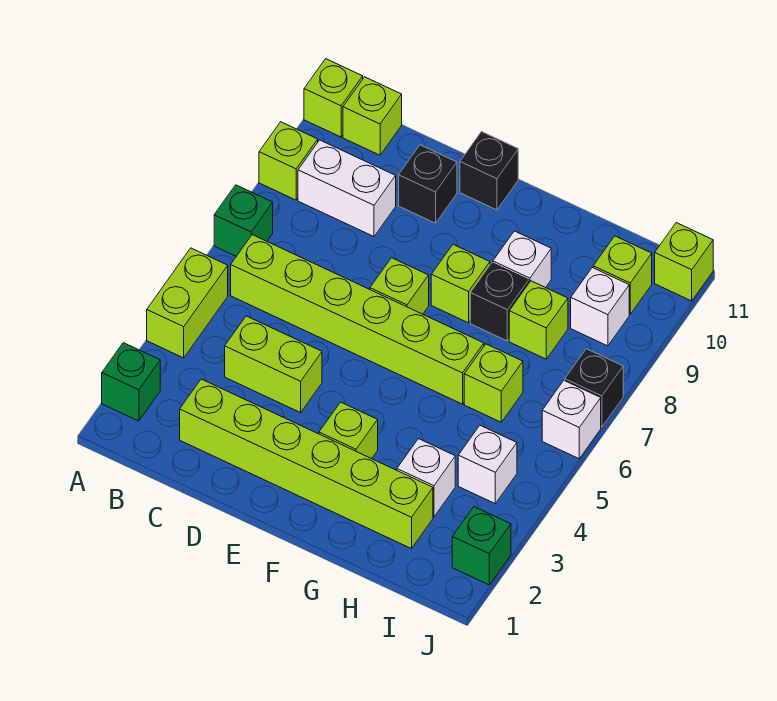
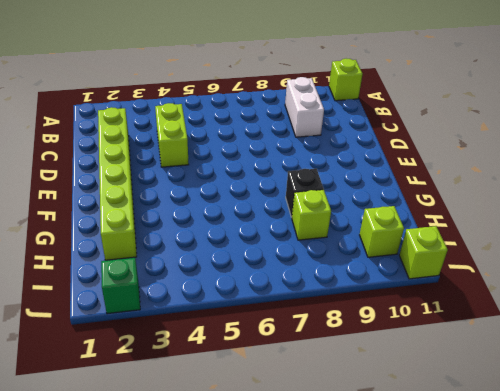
none -> green brick A2 level 1
none -> lime brick A4:A5 level 1
none -> green brick A7 level 1

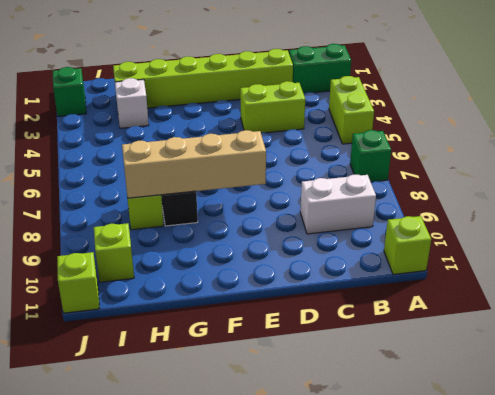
green brick A2:B2 level 1 -> green brick A2 level 1
tan brick E8:H8 level 2 -> none
none -> lime brick A9 level 1
none -> lime brick B6:G6 level 1
none -> lime brick B11 level 1

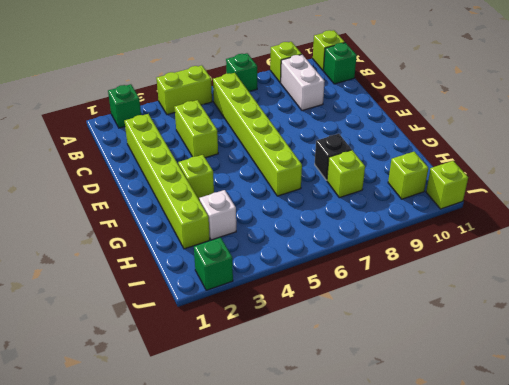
green brick B11 level 1 -> lime brick B11 level 1
none -> black brick D10 level 1
none -> lime brick E7 level 1
none -> black brick E11 level 1

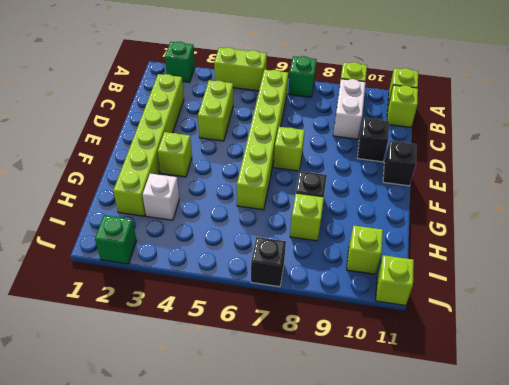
none -> lime brick F8 level 1
none -> white brick G9 level 1
none -> lime brick H6 level 1

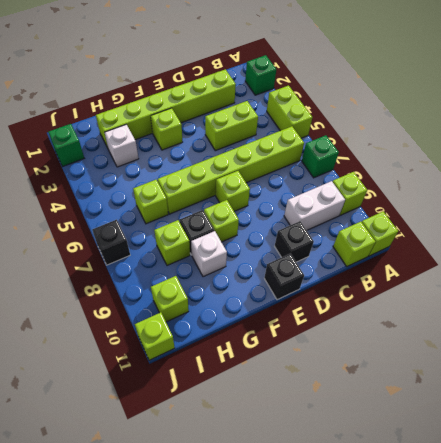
none -> white brick I4 level 1
none -> white brick I9 level 1
none -> white brick J6 level 1

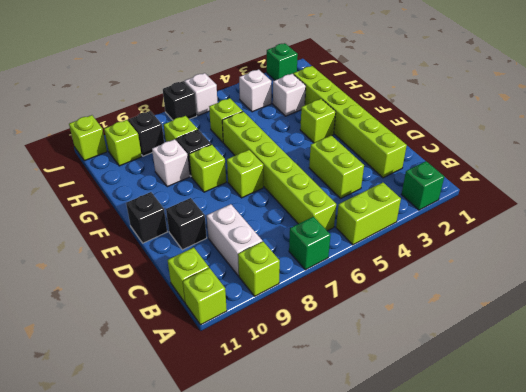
black brick I9 level 1 -> white brick I9 level 1

